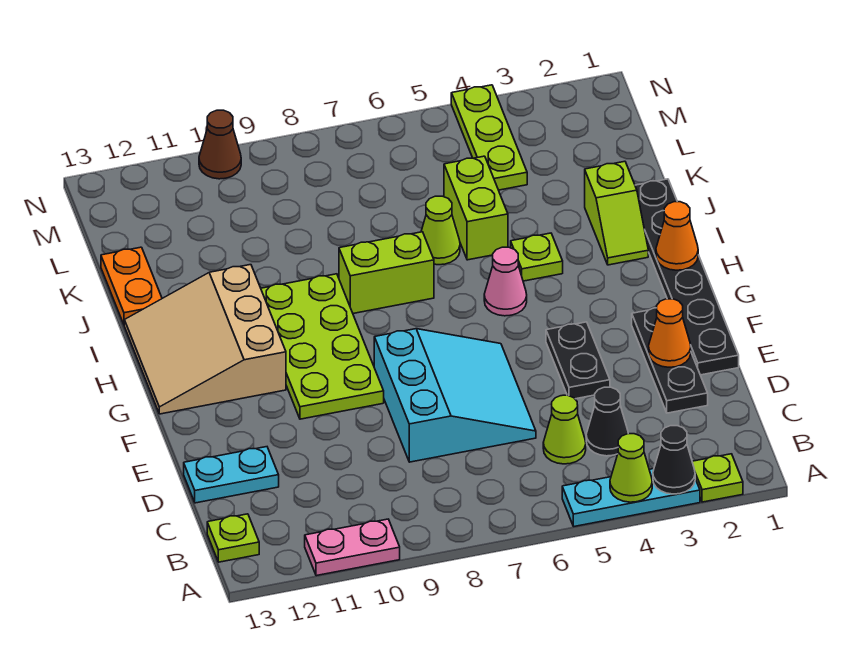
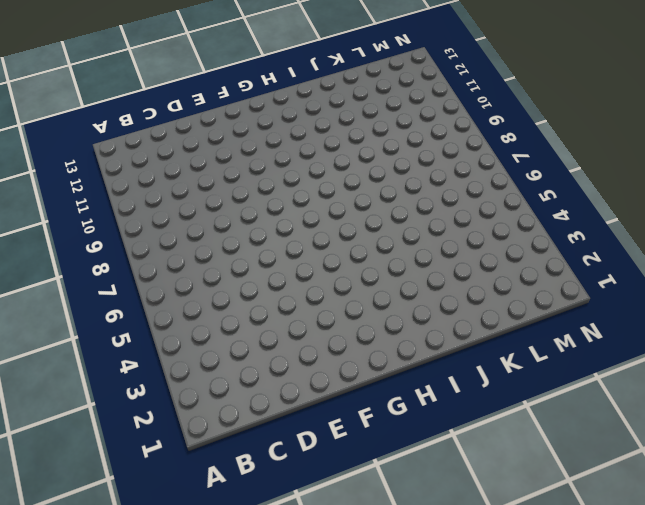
none -> lime plate A2 level 1
none -> cyan plate A3:A5 level 1
none -> pink plate A10:A11 level 1

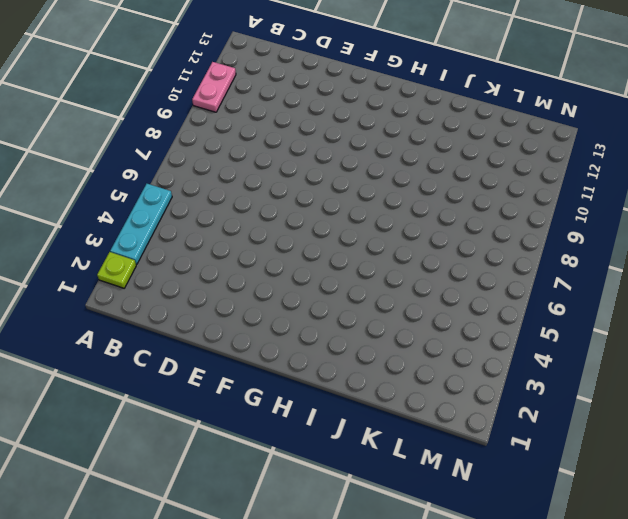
none -> lime plate B13 level 1
none -> black cone C4 level 1
none -> lime cone C5 level 1

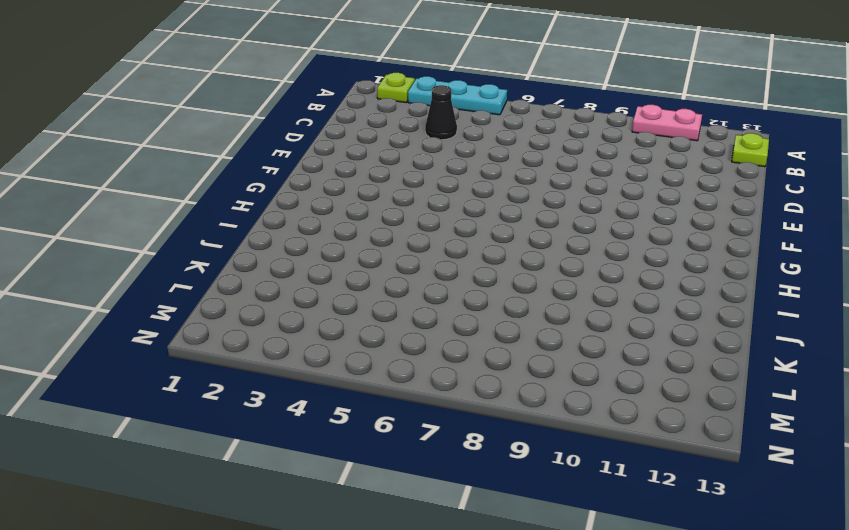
none -> lime cone C5 level 1
none -> black plate D2:F2 level 1
none -> cyan slope D6:F8 level 1 top 8

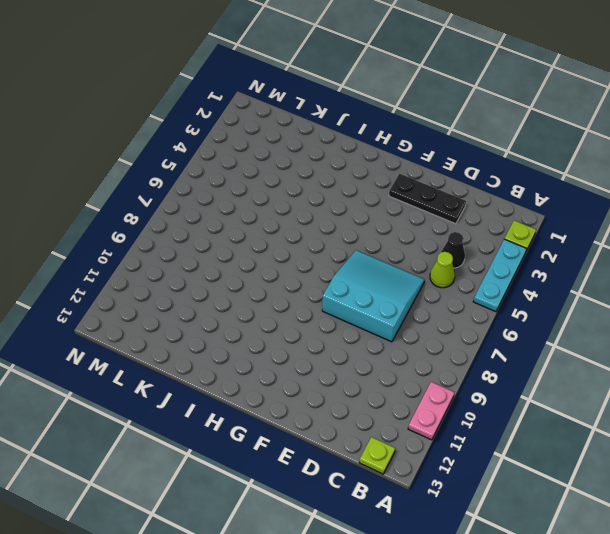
none -> cyan plate D12:D13 level 1
none -> black plate E1:J1 level 1
none -> black plate E4:F4 level 1

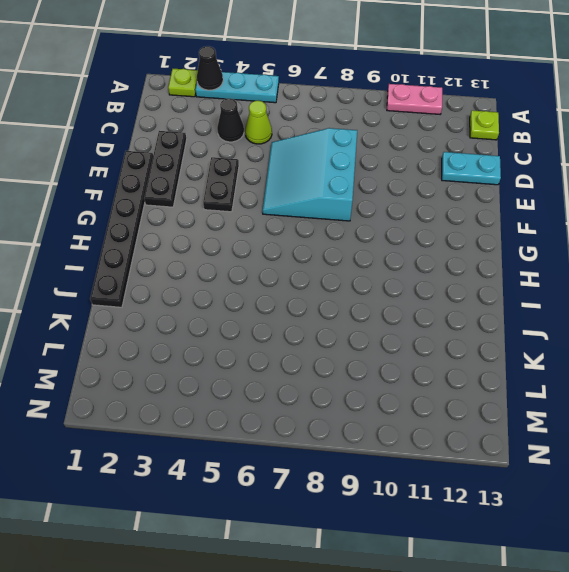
none -> lime plate F9:I10 level 1
none -> tan slope G11:I13 level 1 top 11
none -> pink cone H5 level 1

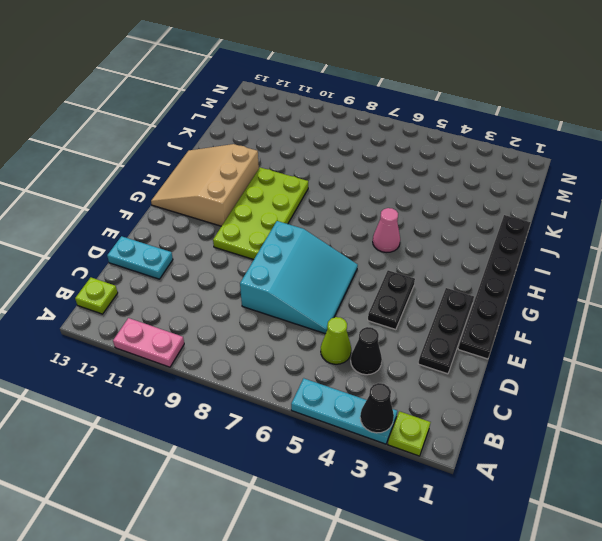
none -> lime slope I2:J2 level 1 top J
none -> lime plate I4 level 1
none -> lime brick I7:I8 level 1

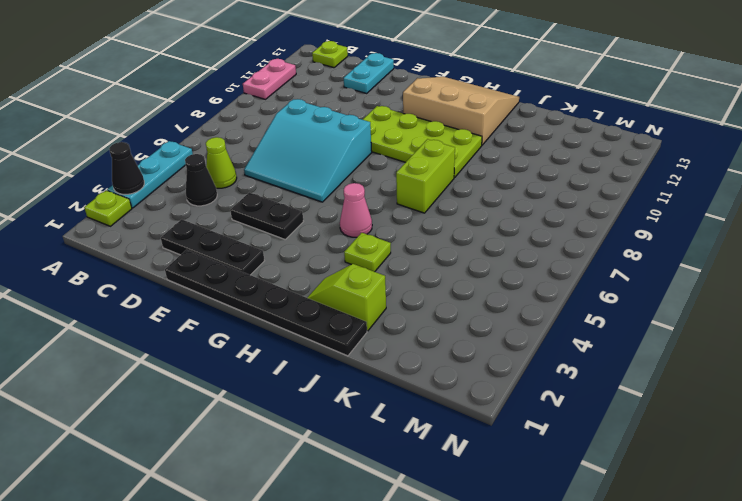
none -> lime brick J5:K5 level 1
none -> lime cone J6 level 1
none -> orange plate J13:K13 level 1

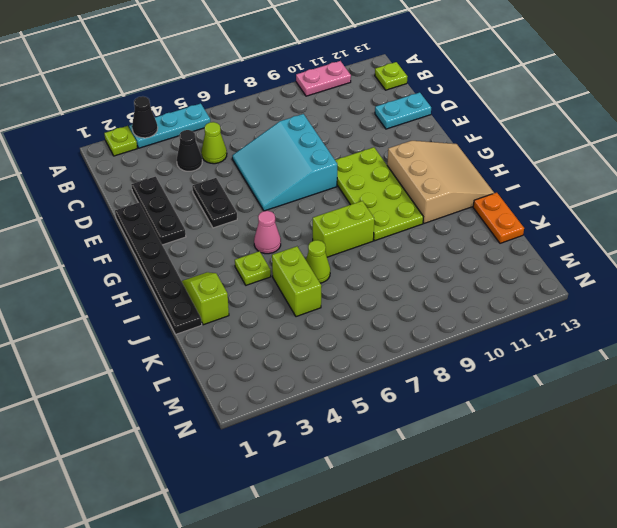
none -> lime plate L4:N4 level 1
none -> brown cone N10 level 1
none -> lime cone A4 level 2

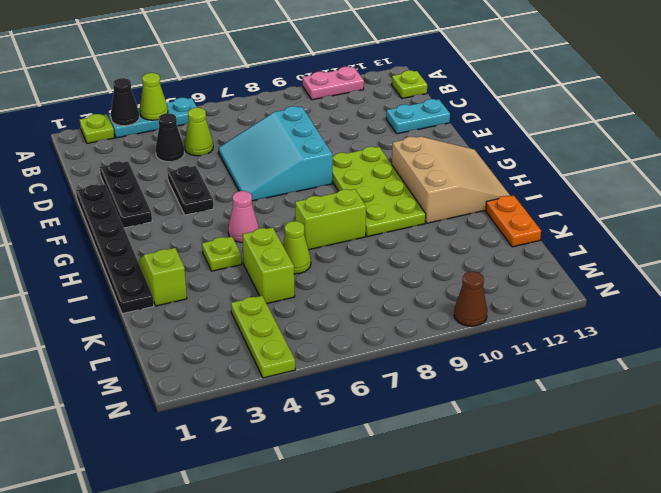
none -> orange cone E2 level 2
none -> orange cone H1 level 2

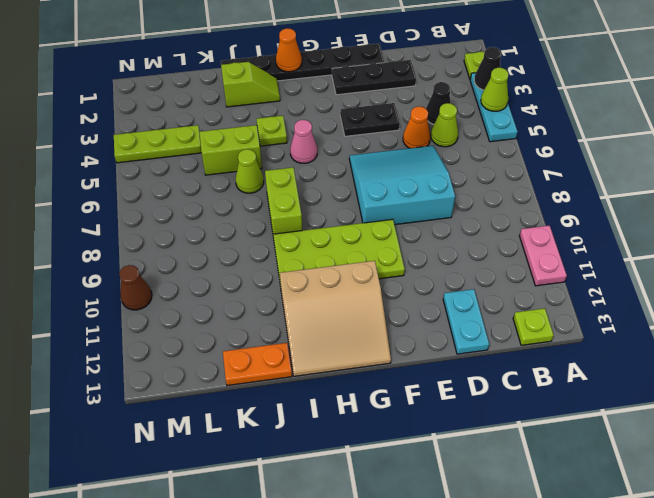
orange cone D5 level 1 -> orange cone E2 level 2

